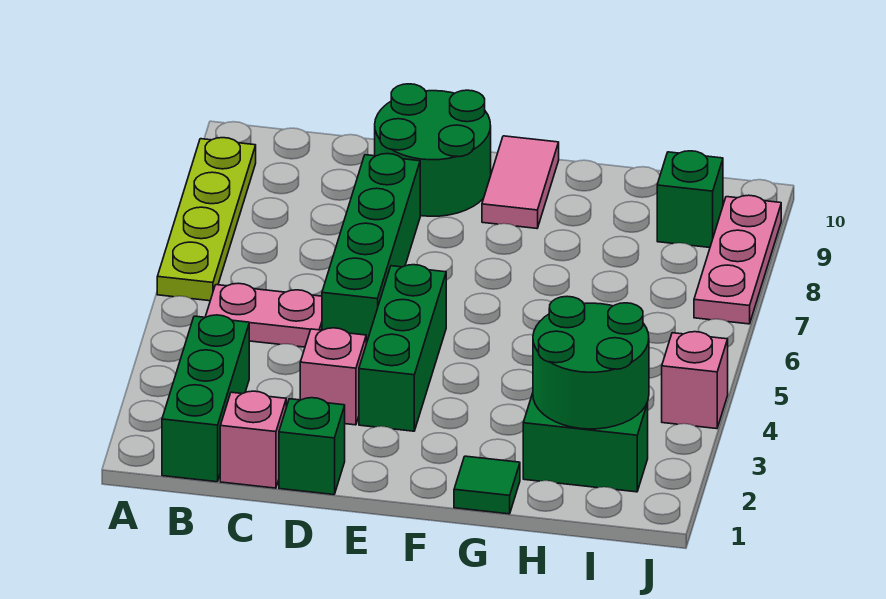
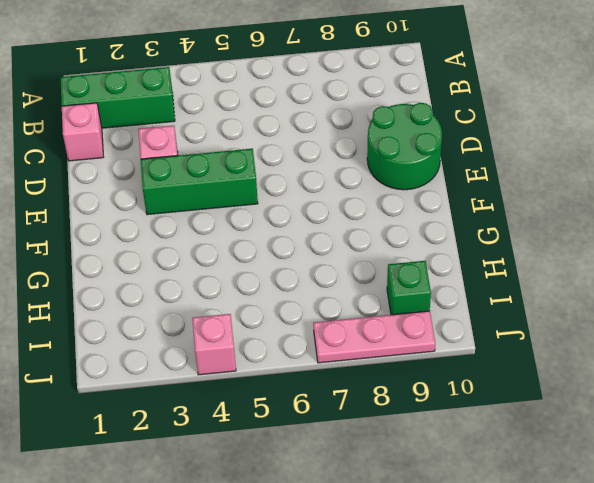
none -> lime plate A6:A9 level 1
none -> pink plate B5:C5 level 1
none -> green brick D1 level 1

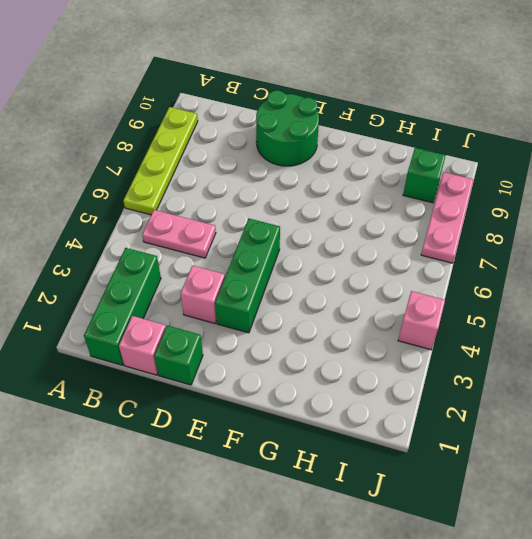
none -> green brick D5:D8 level 1
none -> pink tile F9:F10 level 1
none -> green tile G1 level 1

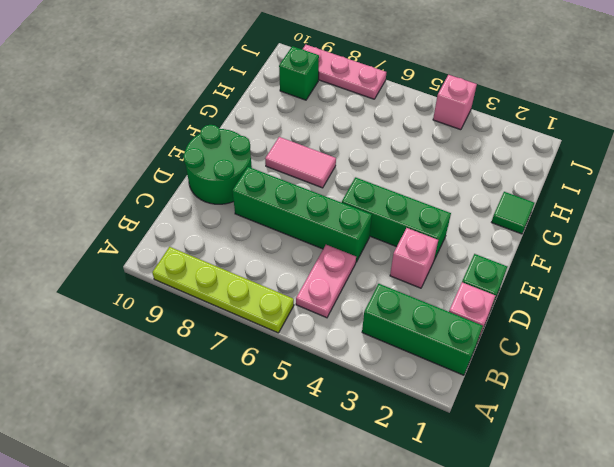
pink tile F7:F8 level 1 -> pink tile F9:F10 level 1
none -> green brick H2:I2 level 1
none -> green round brick H2:I3 level 2

